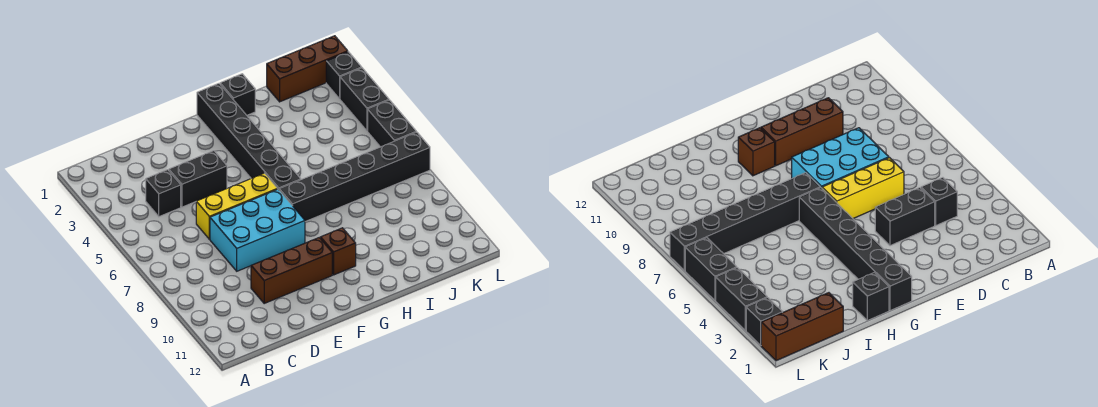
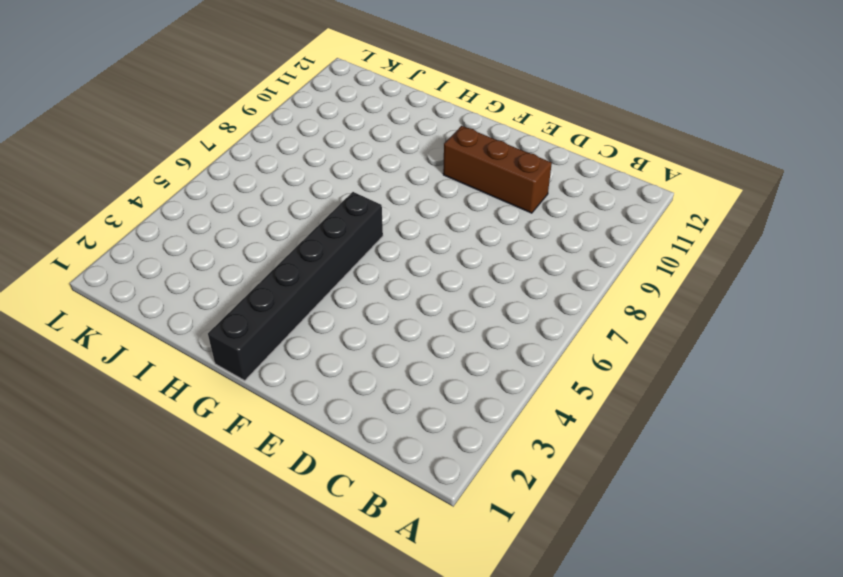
none -> black brick C4 level 1
none -> black brick D4:E4 level 1
none -> yellow brick D6:F6 level 1

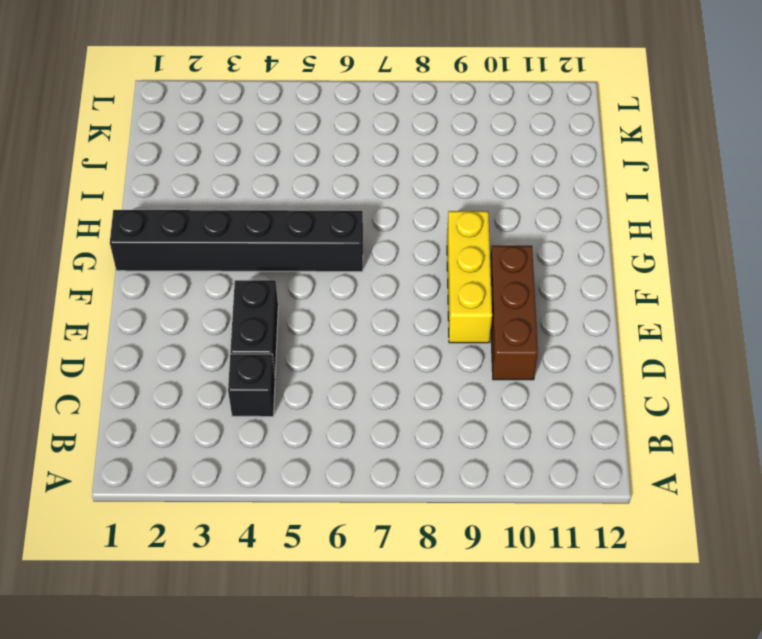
yellow brick E9:G9 level 1 -> yellow brick D6:F6 level 1
none -> cyan brick D7:F8 level 1
none -> black brick G7:L7 level 1
none -> brown brick G10 level 1

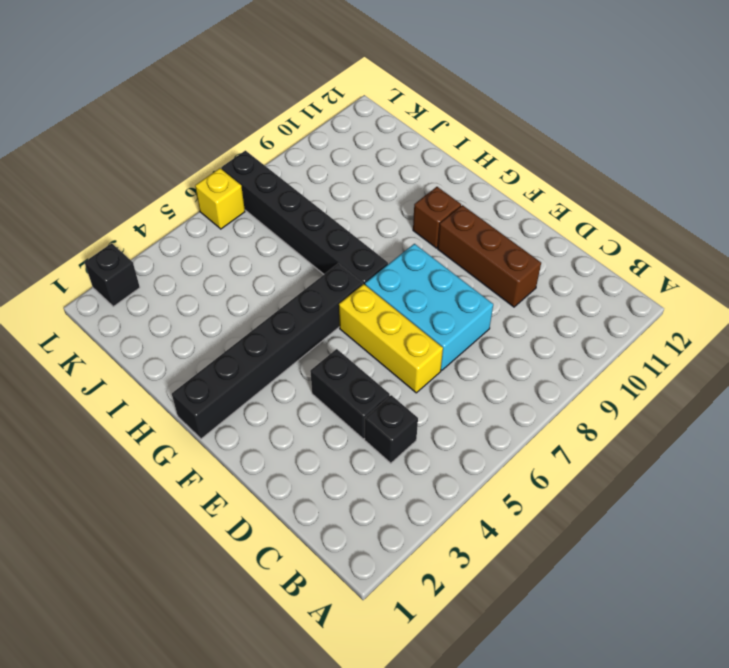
yellow brick L6 level 1 -> black brick L5:L6 level 1
none -> black brick H1 level 1
none -> brown brick J1:L1 level 1
none -> black brick L3:L4 level 1

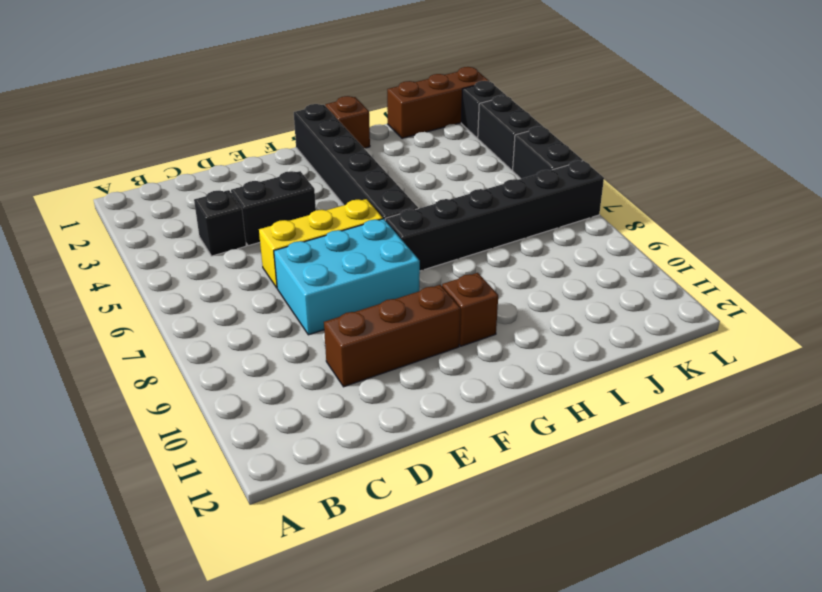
brown brick H1 level 1 -> black brick H1 level 1

